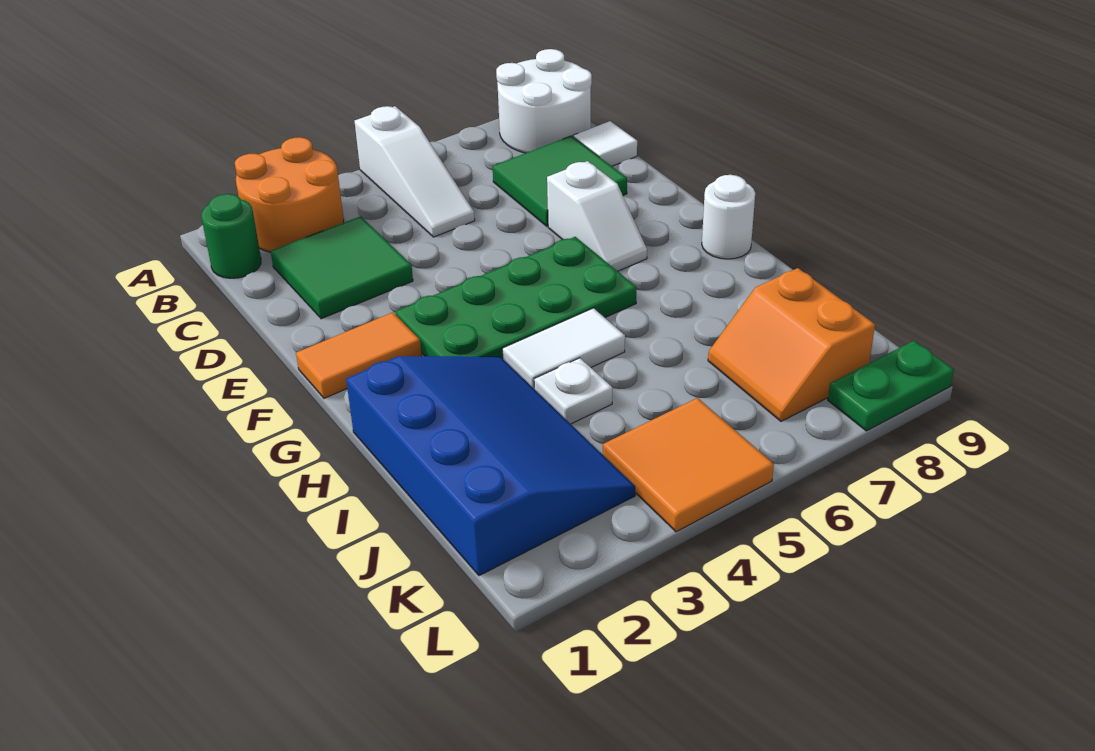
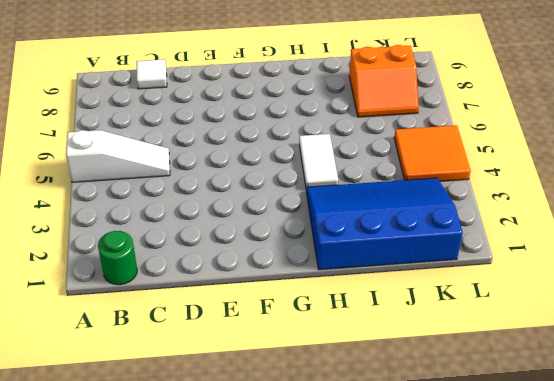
none -> orange round brick A2:B3 level 1
none -> white round brick A8:B9 level 1
none -> green tile C2:D3 level 1

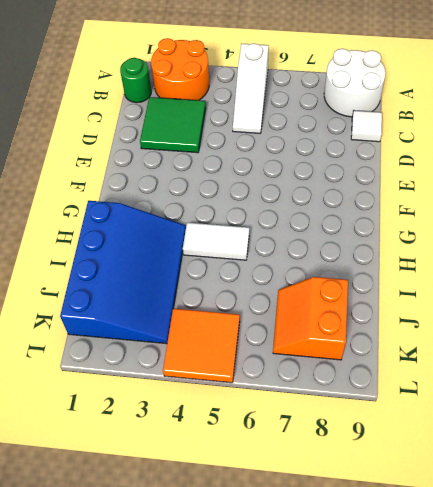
none -> green tile C7:D8 level 1
none -> white slope E7:F7 level 1 top E
none -> orange tile F1:F2 level 1

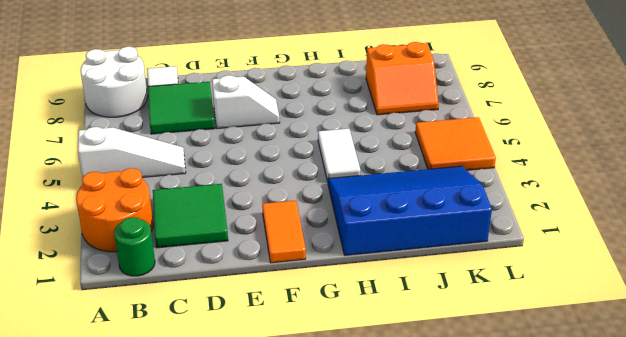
none -> green plate F3:G6 level 1
none -> white round brick G9 level 1
none -> white plate I4 level 1

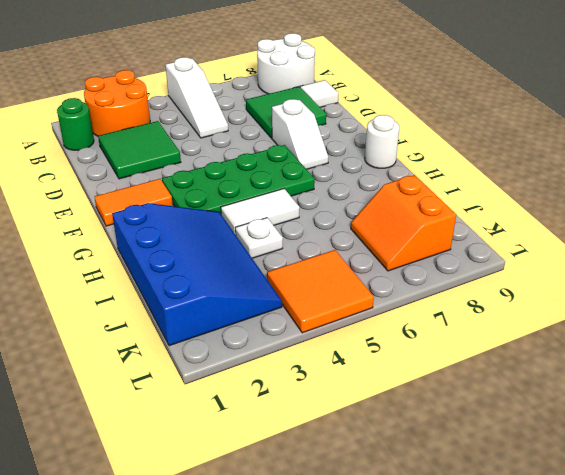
none -> green plate L8:L9 level 1

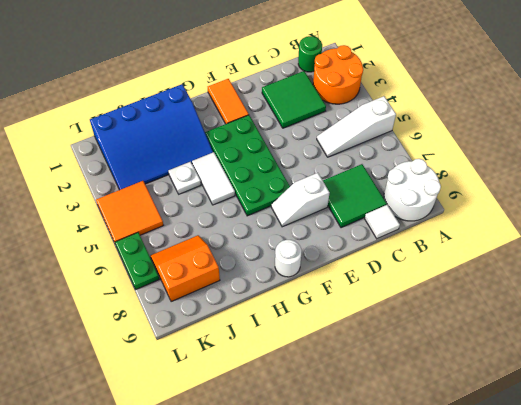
green plate L6:L7 level 1 -> green plate L8:L9 level 1

